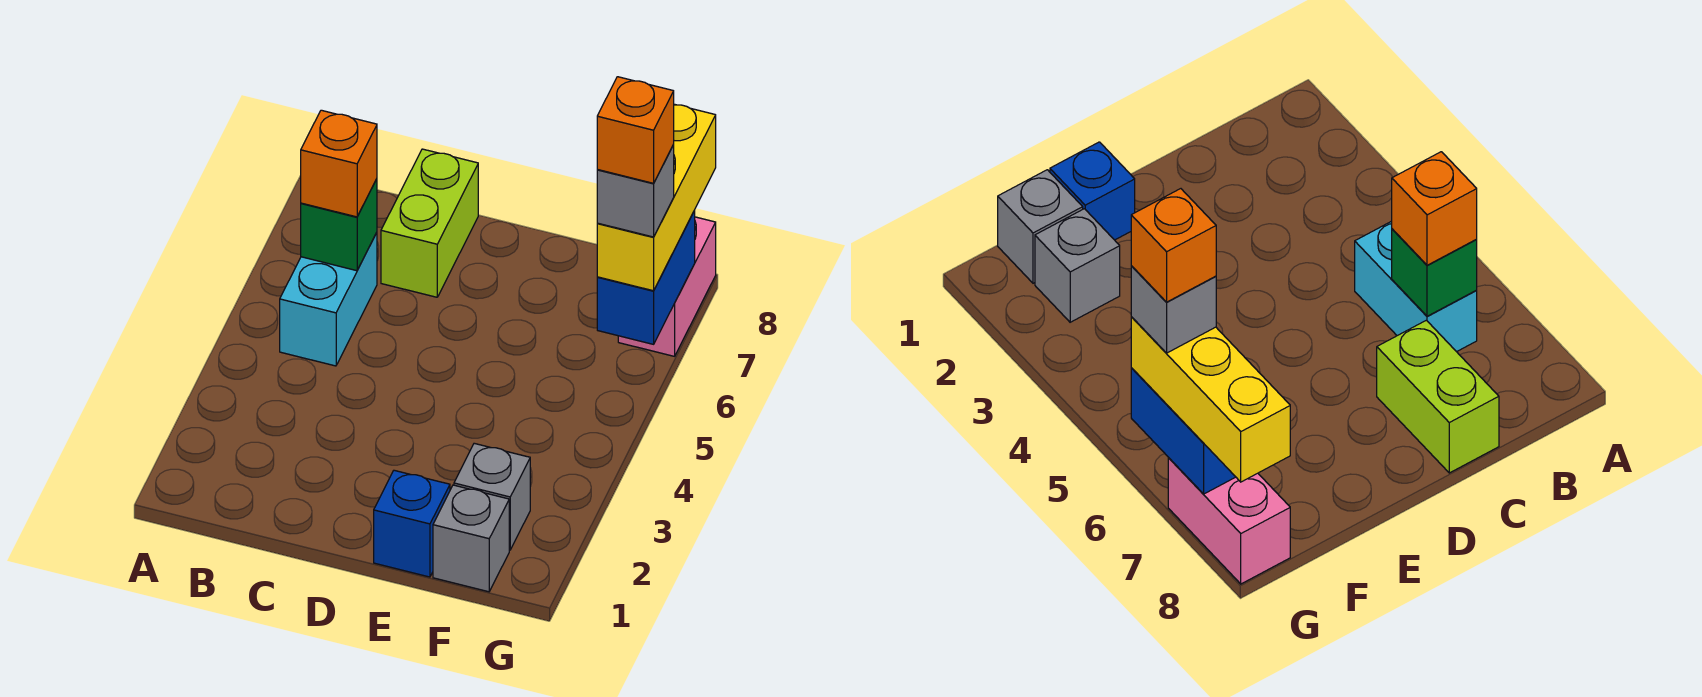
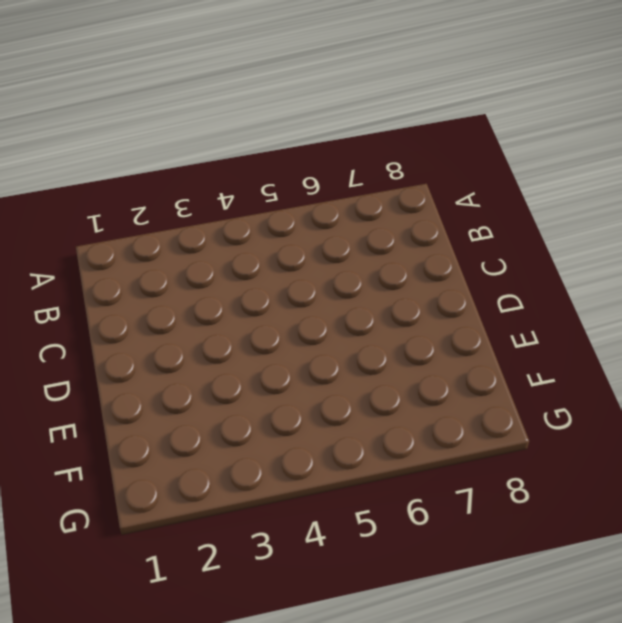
none -> cyan brick B5:B6 level 1
none -> lime brick C7:C8 level 1
none -> blue brick E1 level 1

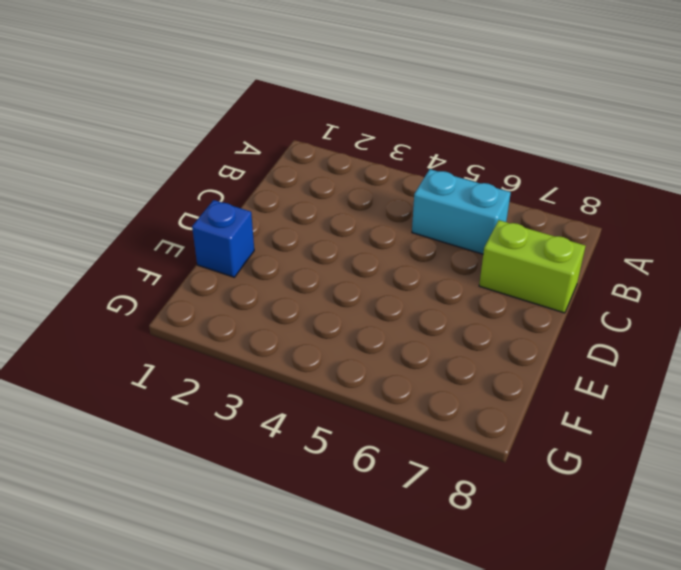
none -> grey brick F1 level 1
none -> grey brick F2 level 1
none -> pink brick G7:G8 level 1

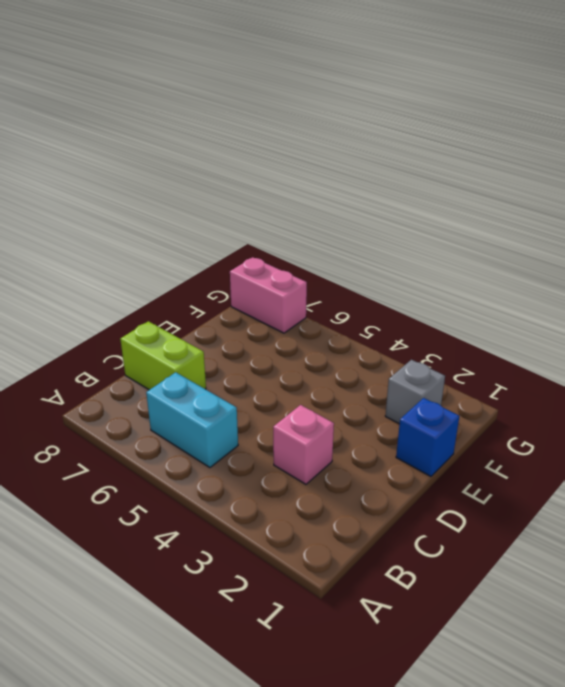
pink brick C3 level 1 -> none
none -> grey brick F1 level 1
none -> green brick B6 level 2
none -> blue brick G6:G7 level 2

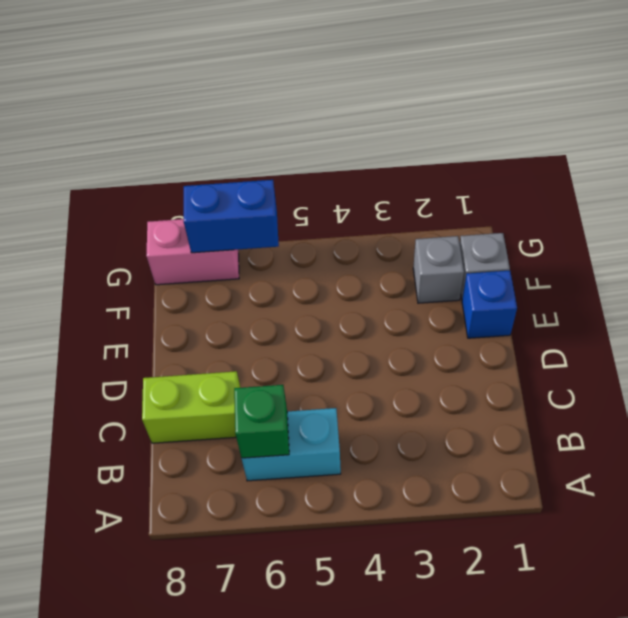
none -> orange brick B6 level 3
none -> yellow brick G6:G8 level 3
none -> grey brick G6 level 4

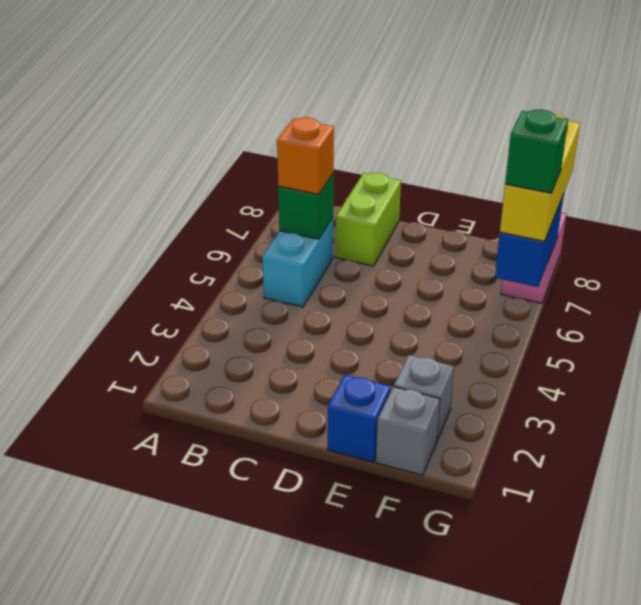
green brick G6 level 4 -> grey brick G6 level 4
none -> orange brick G6 level 5

